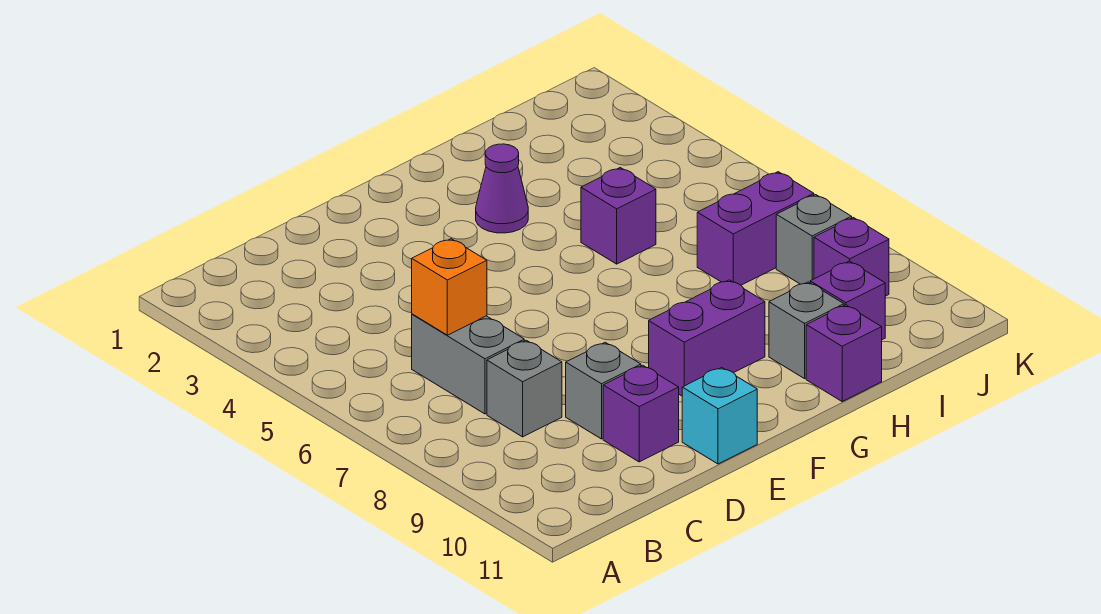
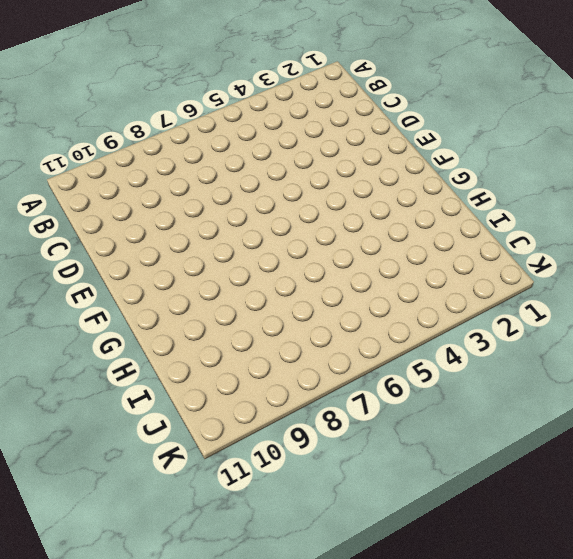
none -> grey brick C6:C7 level 1
none -> grey brick C8 level 1
none -> grey brick D9 level 1

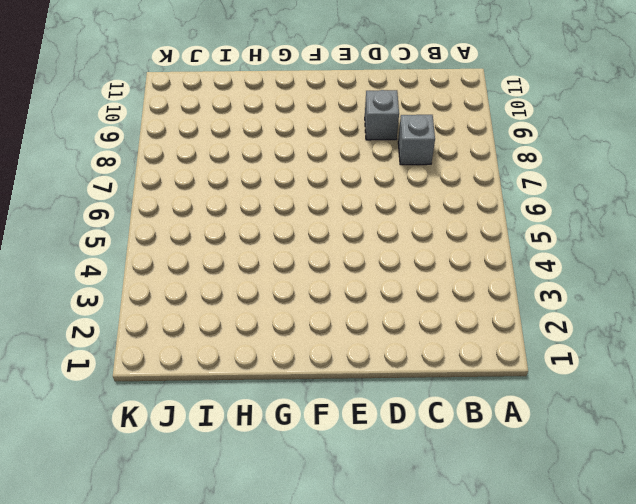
none -> grey brick C6:C7 level 1
none -> purple brick D10 level 1
none -> cyan brick E11 level 1

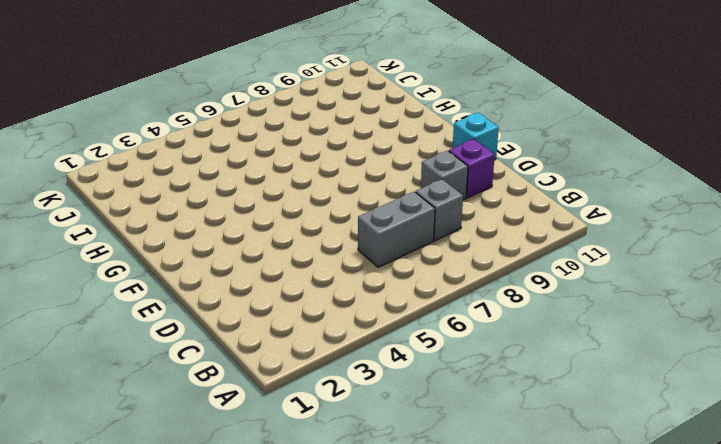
none -> purple brick F9:G9 level 1
none -> purple cone G3 level 1
none -> purple brick H5 level 1

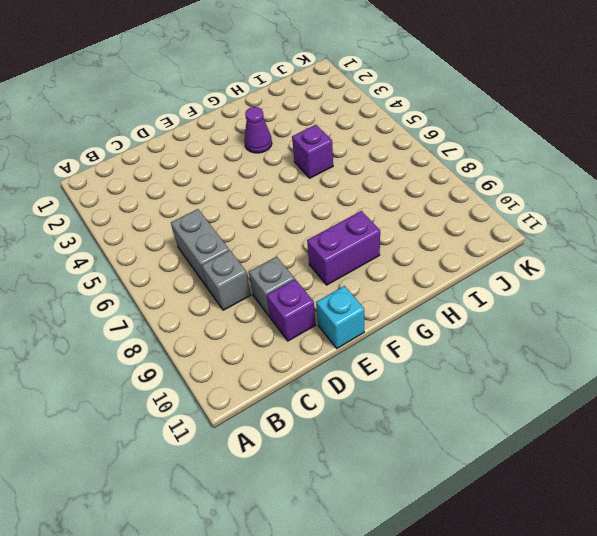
none -> grey brick H10 level 1
none -> purple brick H11 level 1
none -> purple brick I7:J7 level 1

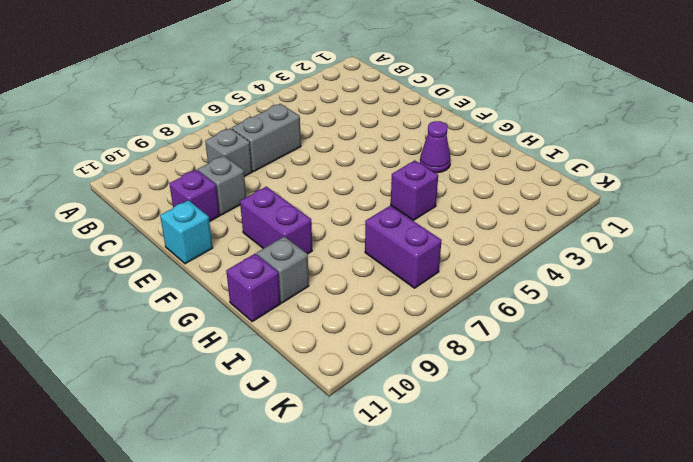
none -> purple brick I10 level 1
none -> grey brick J8 level 1
none -> purple brick J9 level 1

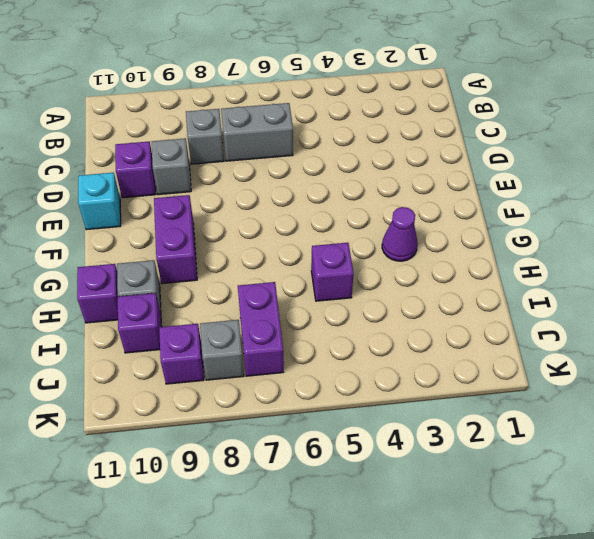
none -> orange brick C6 level 2

